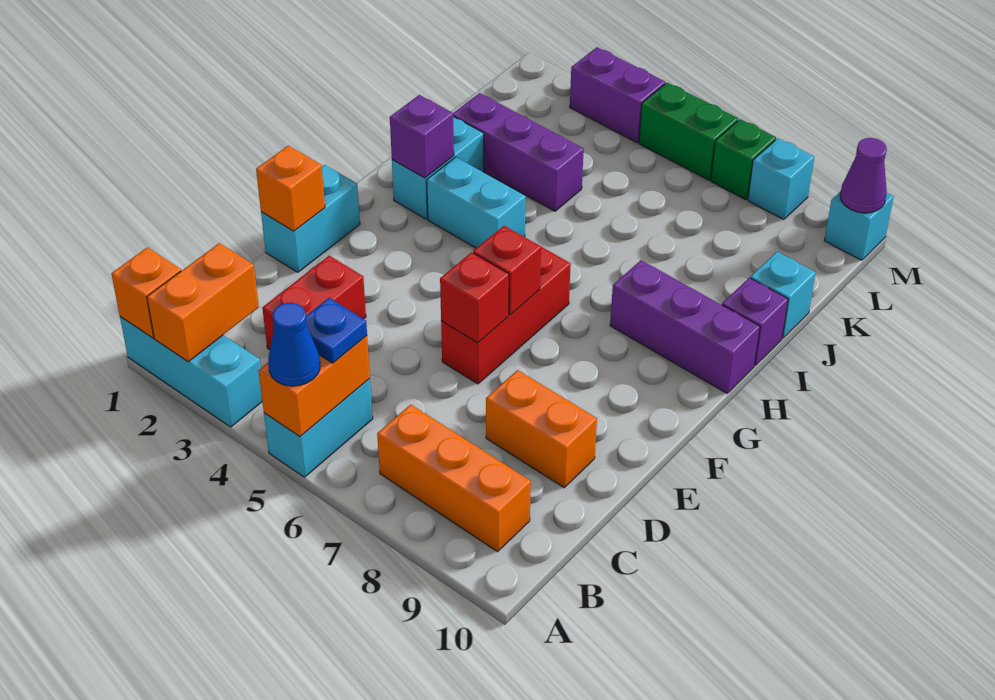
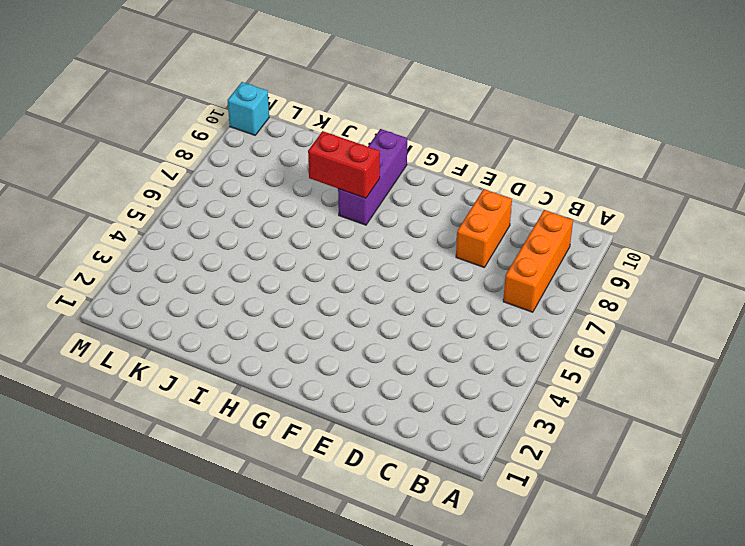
red brick H8:I8 level 2 -> red brick C3:D3 level 1
none -> cyan brick A1:A3 level 1
none -> cyan brick A5:B5 level 1
none -> cyan brick E1:F1 level 1

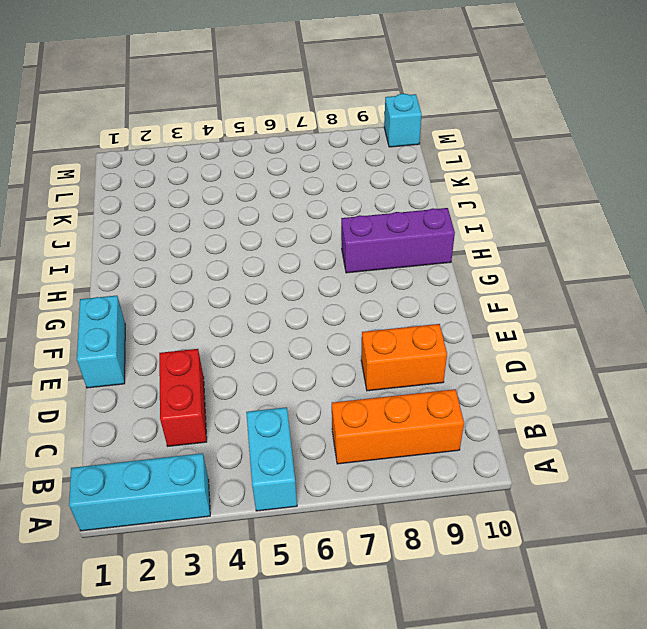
none -> red brick E6:G6 level 1
none -> cyan brick H2:I2 level 1
none -> cyan brick H3:H4 level 1

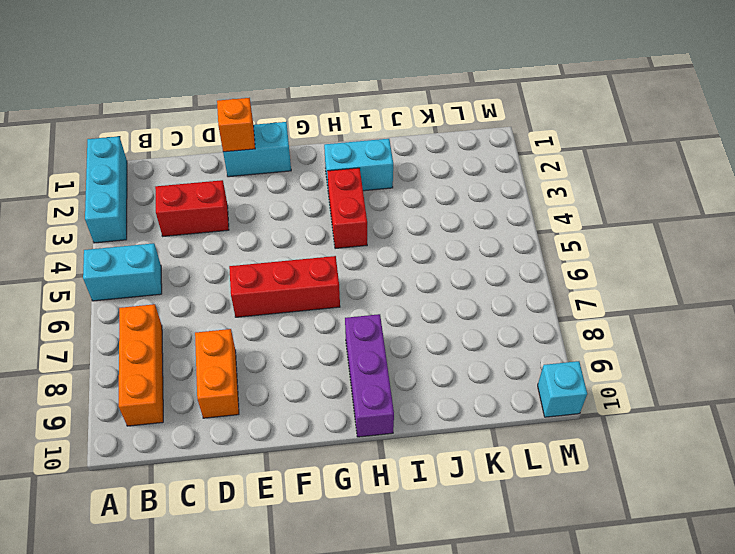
red brick H3:H4 level 1 -> cyan brick H3:H4 level 1
none -> purple brick I10 level 1
none -> purple brick J2:J4 level 1
none -> cyan brick J10 level 1

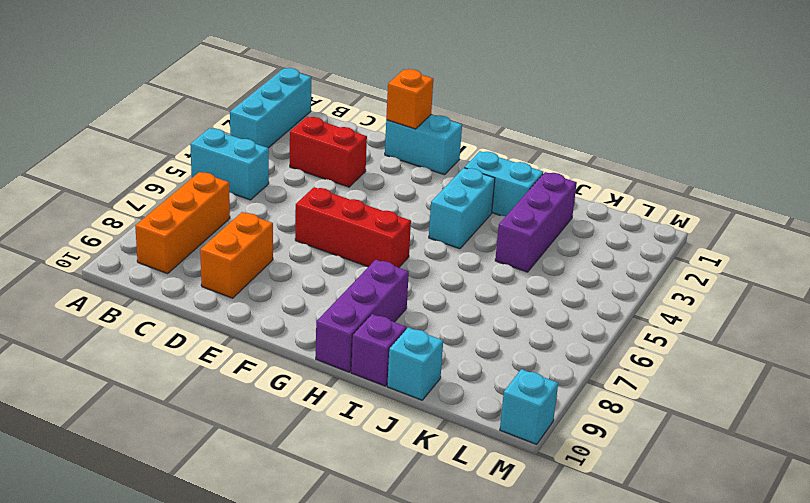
none -> purple brick M3:M4 level 1
none -> green brick M5:M6 level 1
none -> green brick M7 level 1

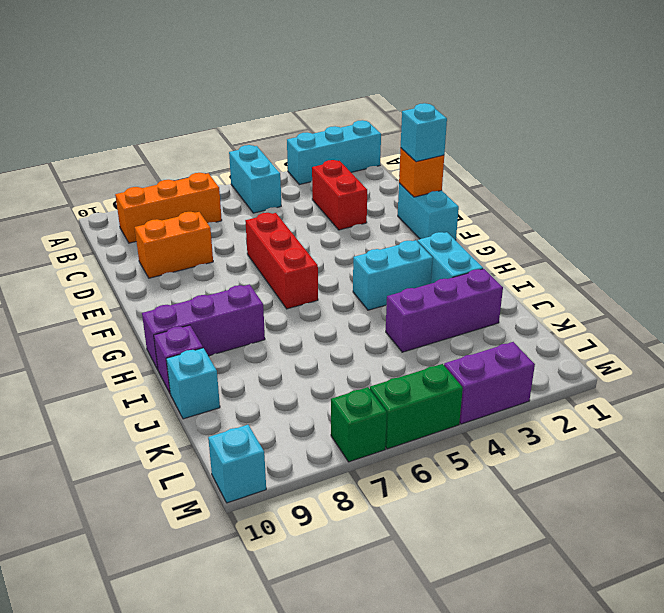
cyan brick E1 level 3 -> cyan brick M8 level 1
none -> orange brick A1 level 2
none -> orange brick A2:B2 level 2
none -> orange brick A5:B5 level 2

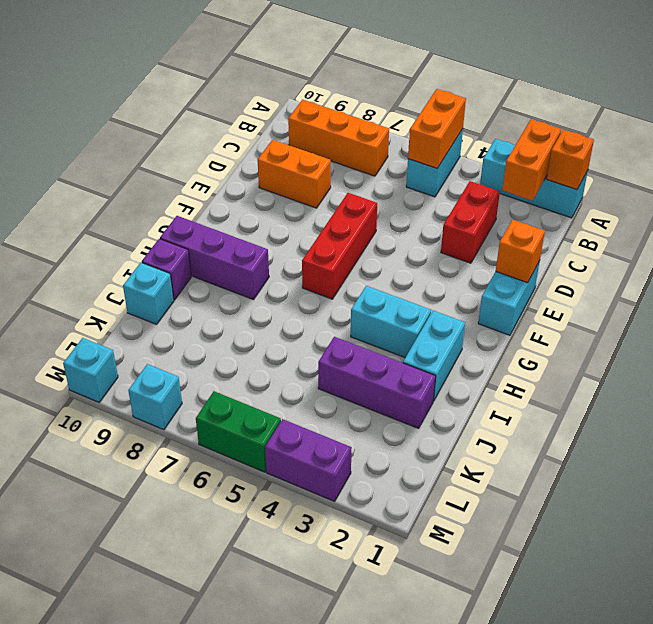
none -> green brick M7 level 1
none -> red brick E6 level 2
none -> red brick F6 level 2

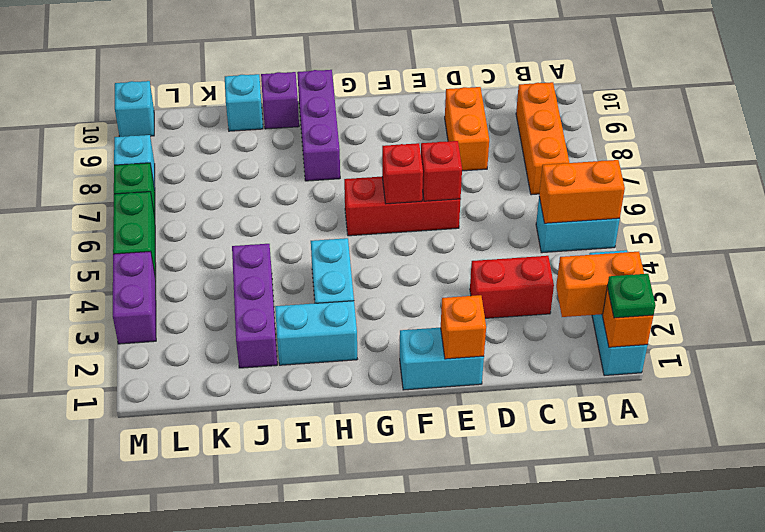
green plate A1 level 3 -> none
none -> purple brick H2 level 2
none -> purple cone M10 level 2
none -> blue cone A5 level 3

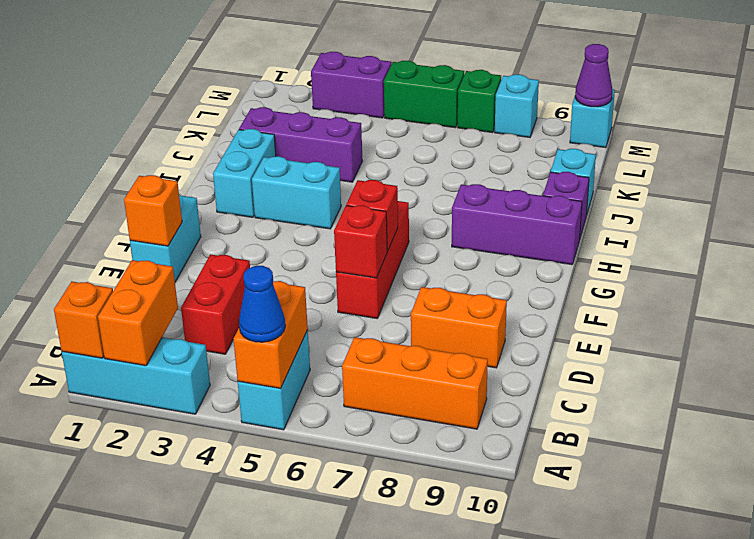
none -> purple brick H2 level 2
none -> blue plate B5 level 3

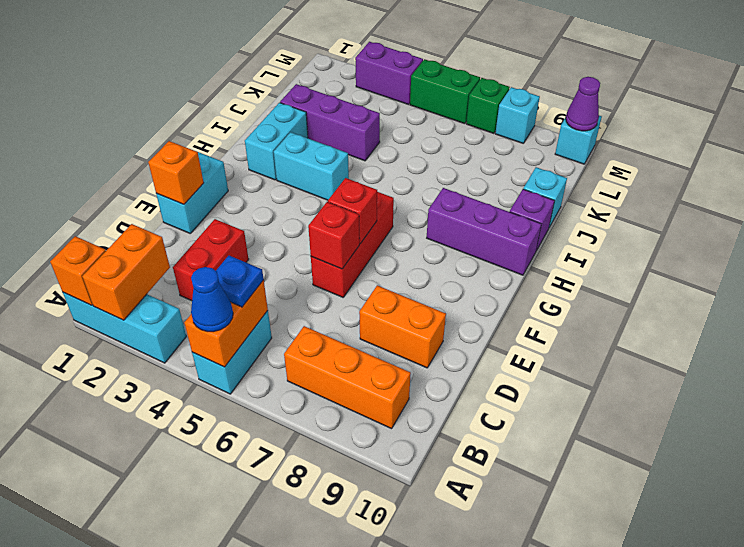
none -> purple brick H2 level 2

